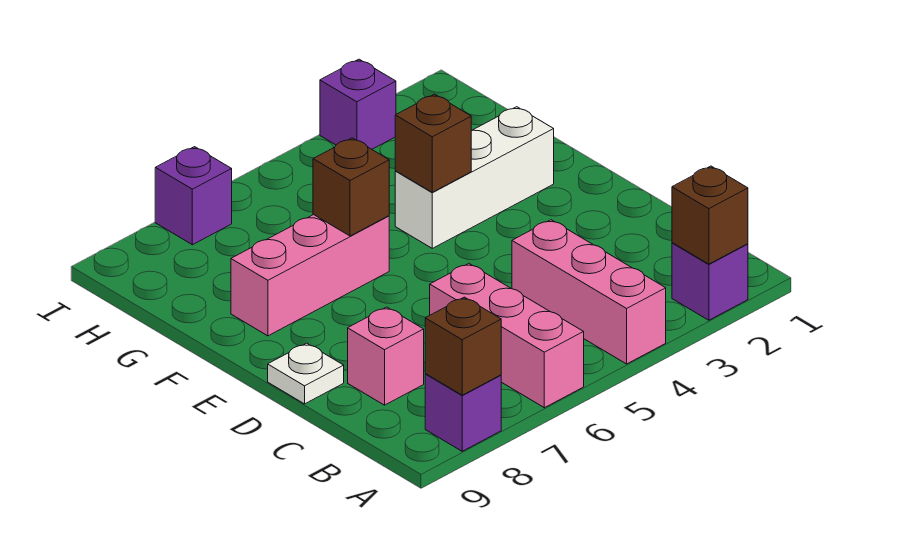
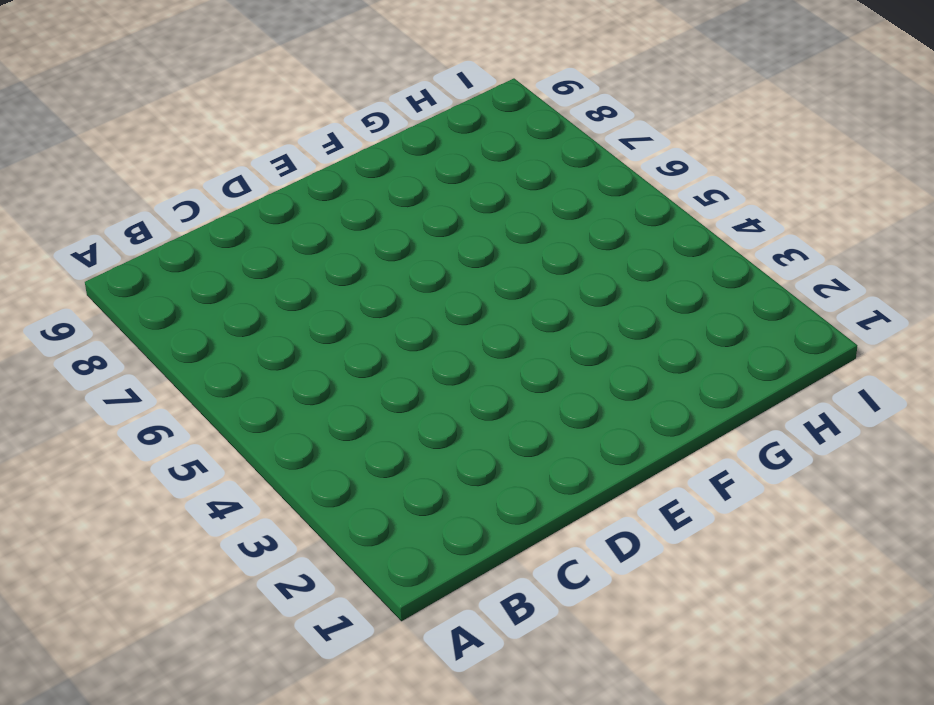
none -> purple brick A2 level 1
none -> pink brick A4:C4 level 1
none -> pink brick A6:C6 level 1

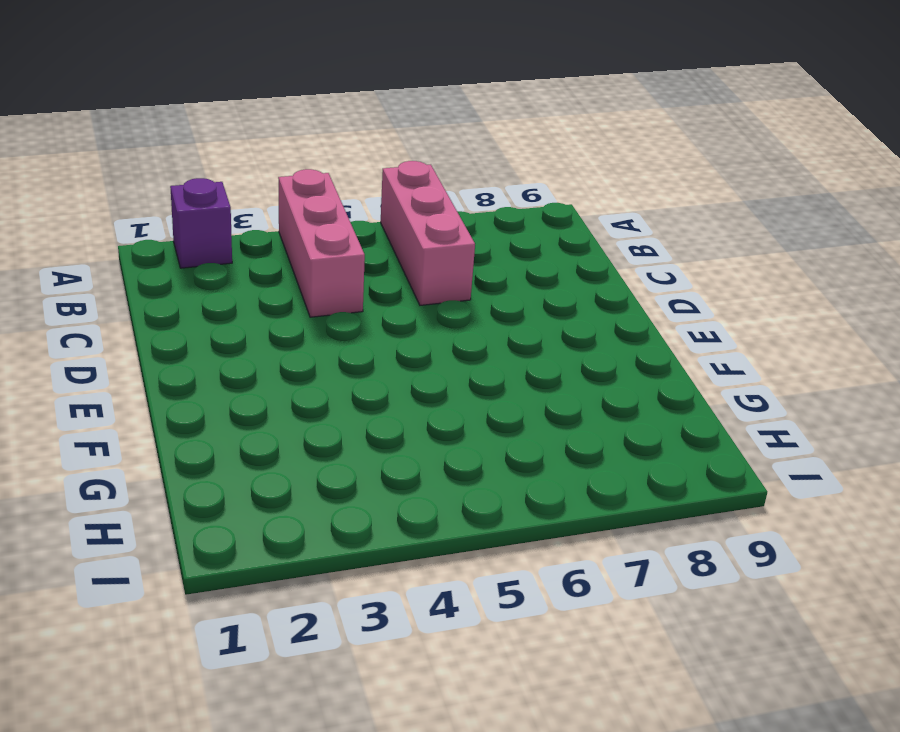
none -> purple brick A8 level 1
none -> pink brick C8 level 1
none -> white plate D9 level 1

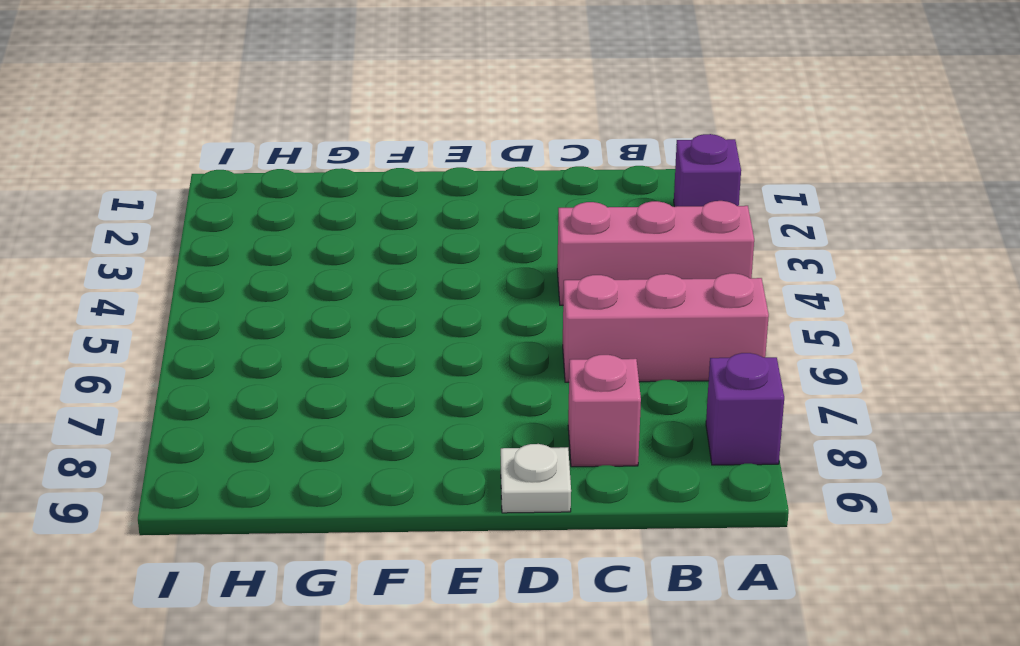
none -> white brick F2:F4 level 1
none -> pink brick F6:F8 level 1
none -> purple brick I3 level 1

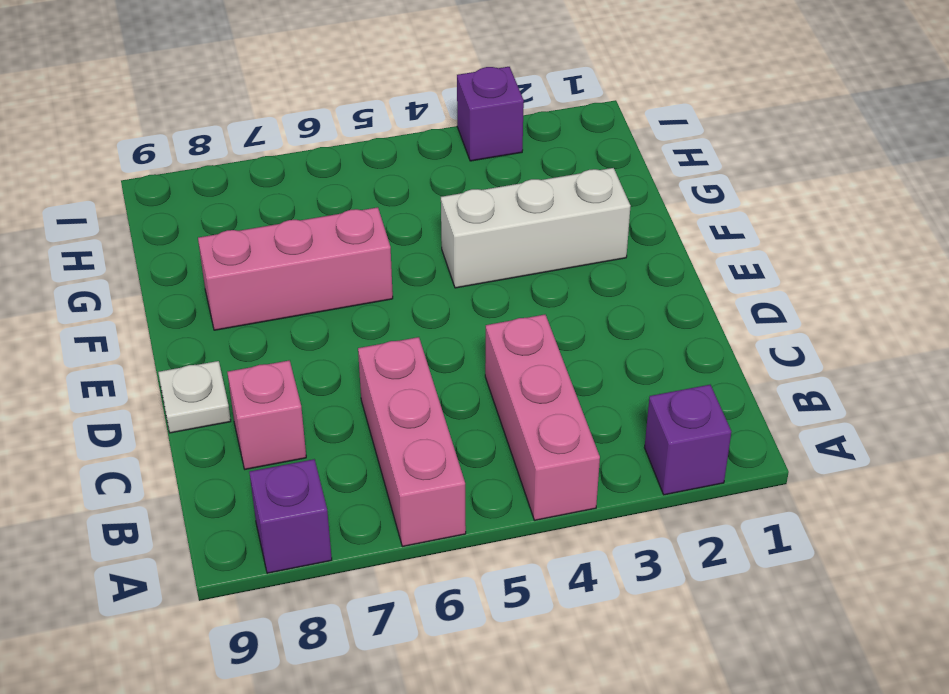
none -> purple brick I7 level 1
none -> brown brick A2 level 2
none -> brown brick A8 level 2

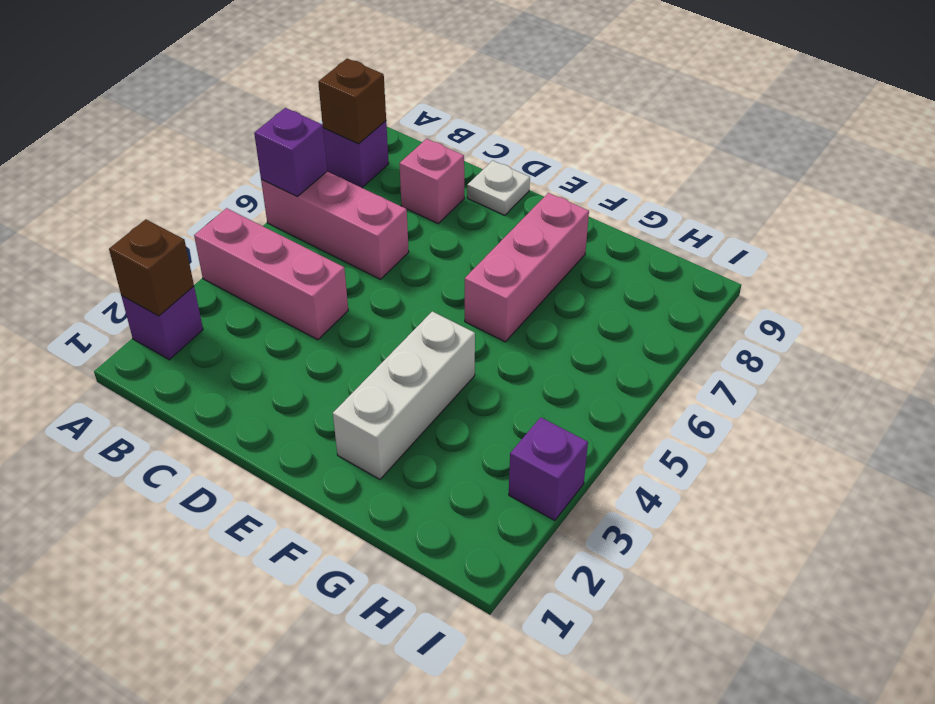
purple brick A6 level 2 -> purple brick I7 level 1
none -> brown brick F4 level 2
none -> brown brick F6 level 2

